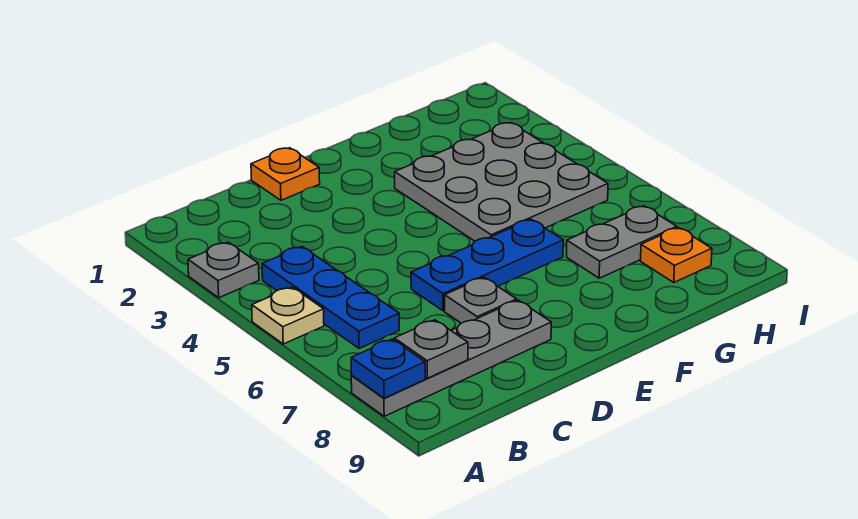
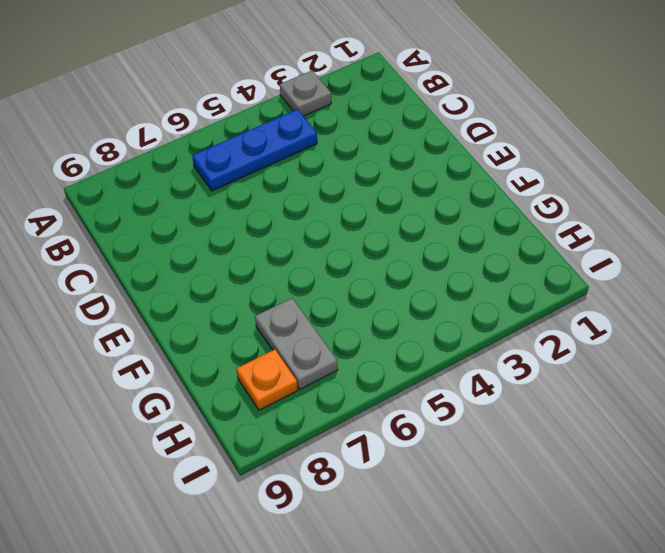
none -> tan plate A5 level 1
none -> grey plate A8:D8 level 1
none -> orange plate D1 level 1

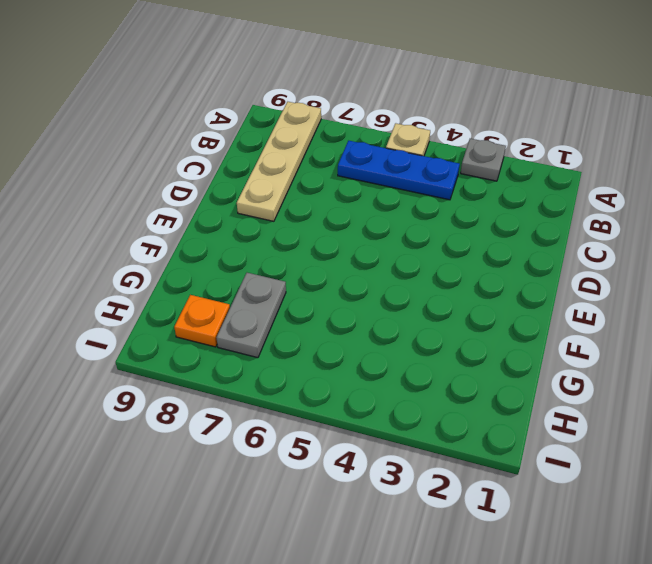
tan plate A8:D8 level 1 -> grey plate A8:D8 level 1
none -> orange plate D1 level 1
none -> blue plate D6:F6 level 1
none -> grey plate D7 level 1

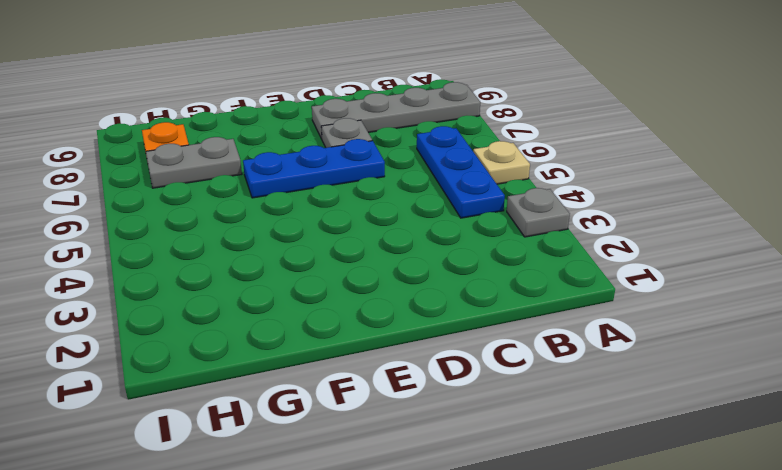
none -> orange plate D1 level 1
none -> grey plate F3:H5 level 1
none -> blue plate A8 level 2

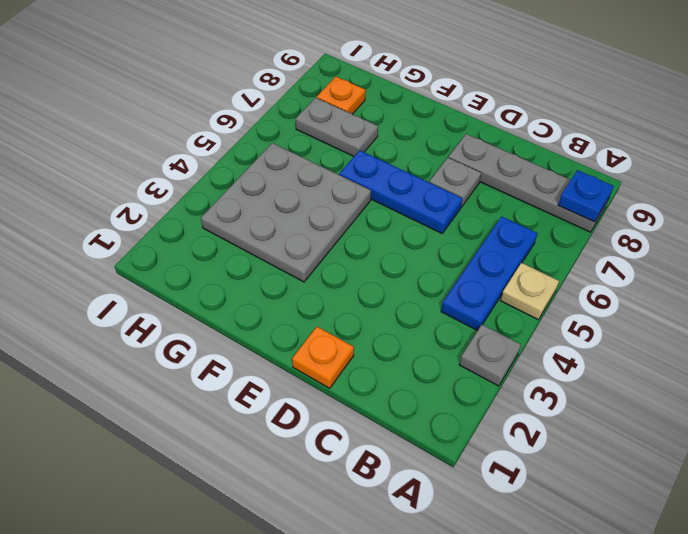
none -> grey plate B8 level 2

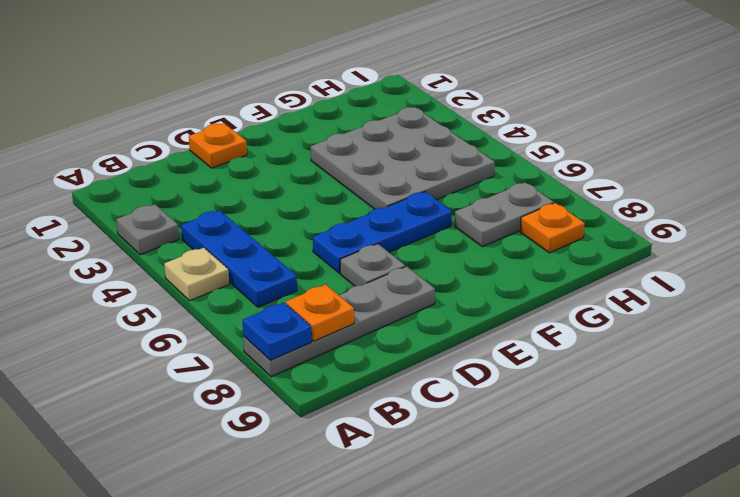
orange plate B8 level 2 -> grey plate B8 level 2

